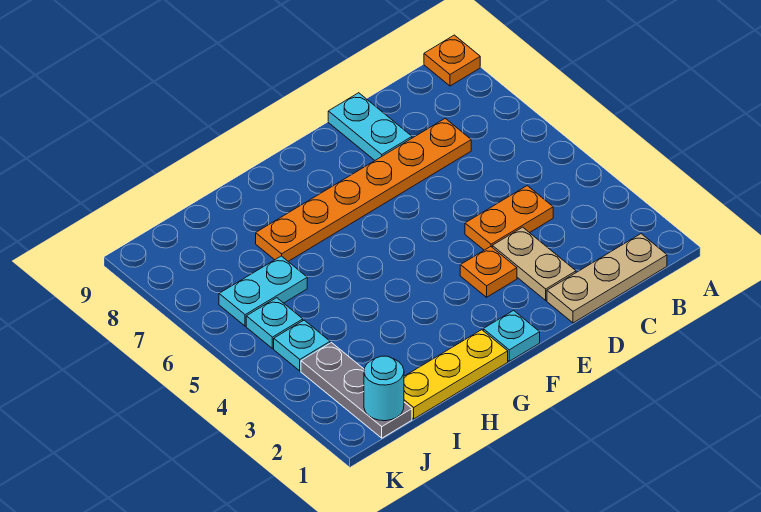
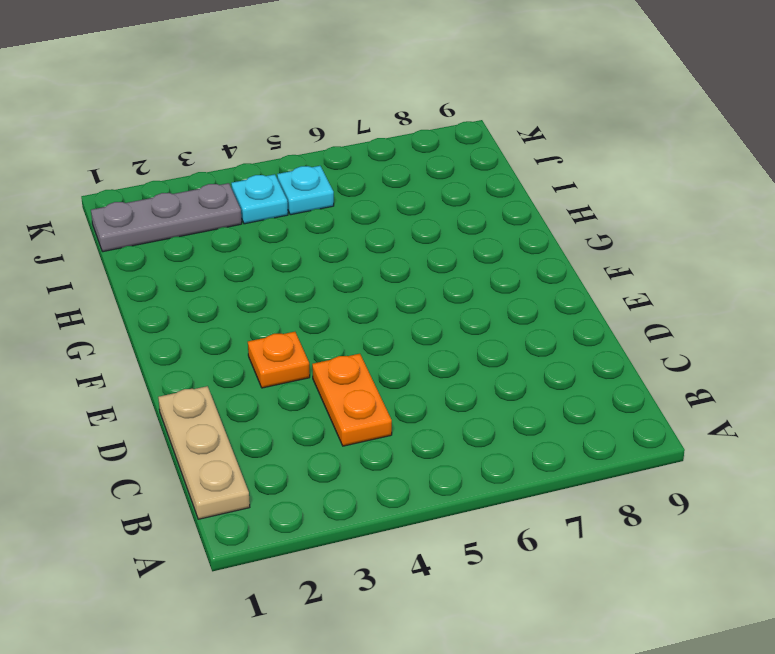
none -> orange plate A9 level 1
none -> orange plate C7:H7 level 1
none -> tan plate D2:D3 level 1

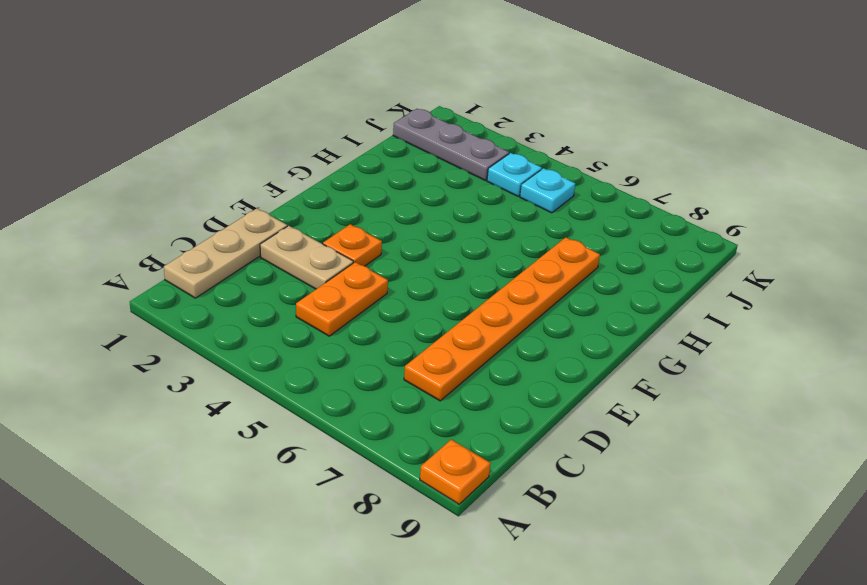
none -> cyan plate D8:D9 level 1
none -> cyan plate F1 level 1
none -> yellow plate G1:I1 level 1

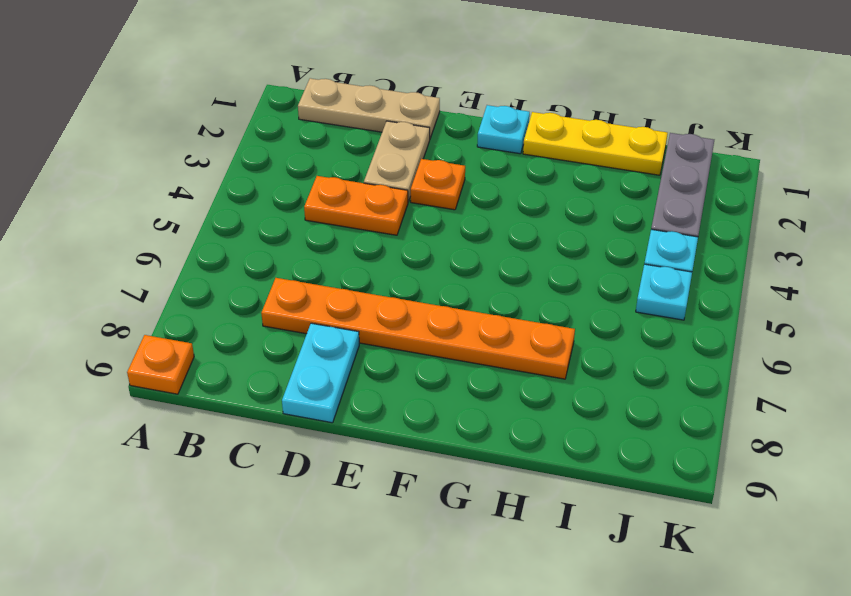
none -> cyan plate I6:J6 level 1
none -> cyan round brick J1 level 2

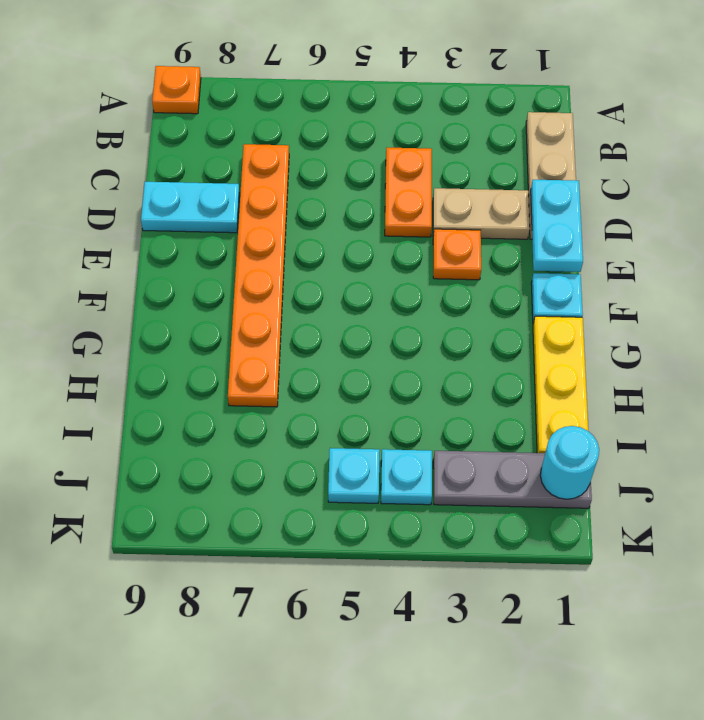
cyan plate D1:E1 level 2 -> cyan plate I6:J6 level 1

